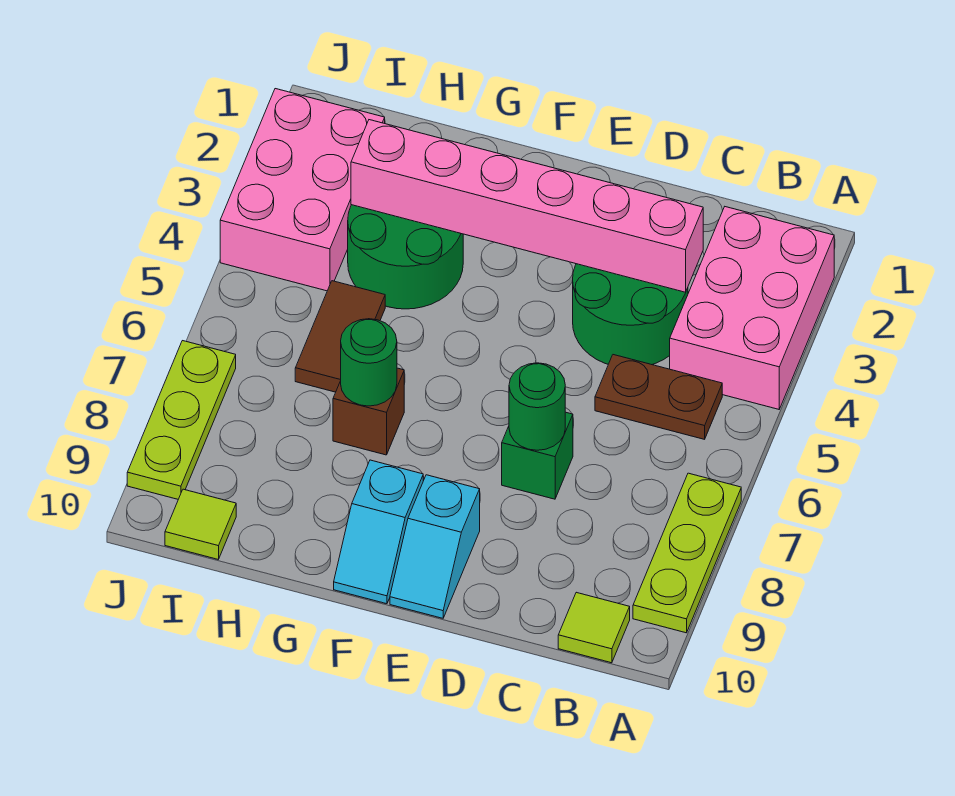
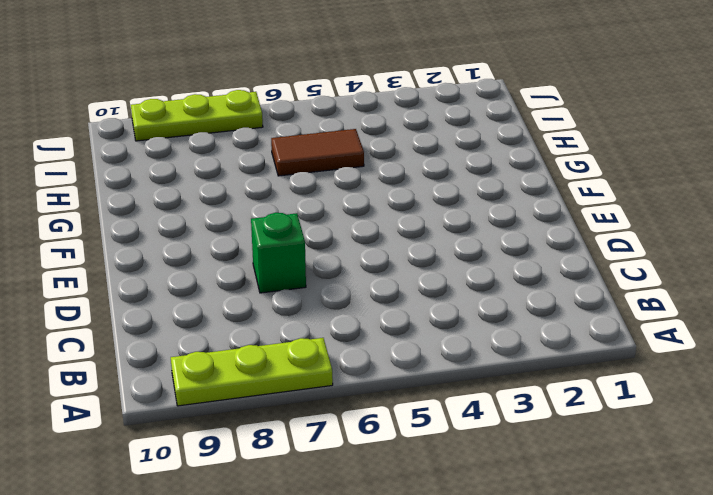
none -> pink brick A2:B4 level 1
none -> brown plate B5:C5 level 1
none -> lime tile B10 level 1

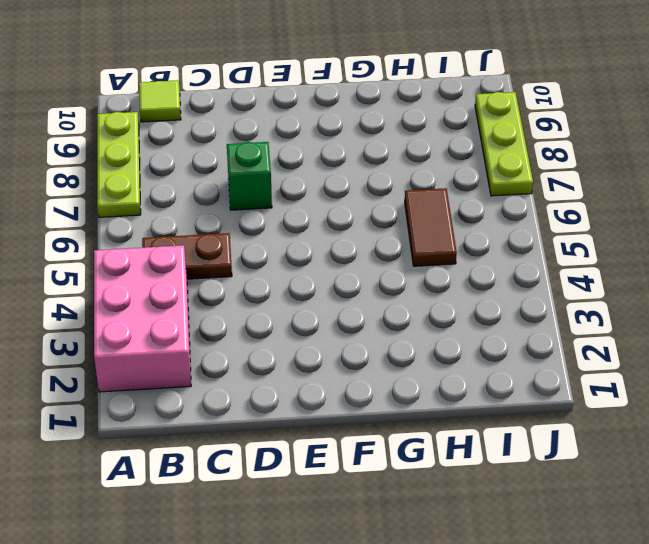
none -> green round brick C3:D4 level 1
none -> cyan slope E9:E10 level 1 top 9
none -> cyan slope F9:F10 level 1 top 9

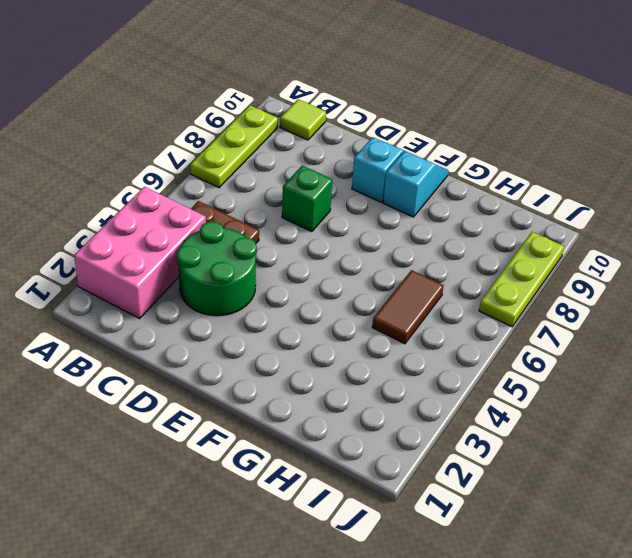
none -> green round brick G3:H4 level 1
none -> brown brick G7 level 1
none -> pink brick I2:J4 level 1

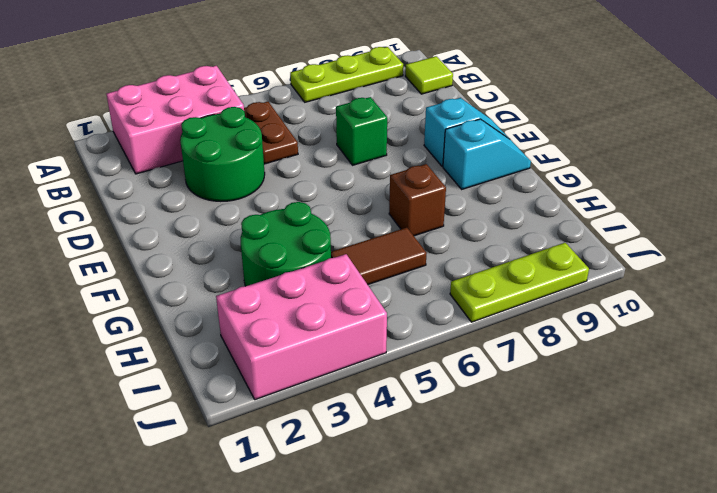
none -> lime tile I10 level 1
none -> pink brick C3:H3 level 2
none -> green round brick D7 level 2

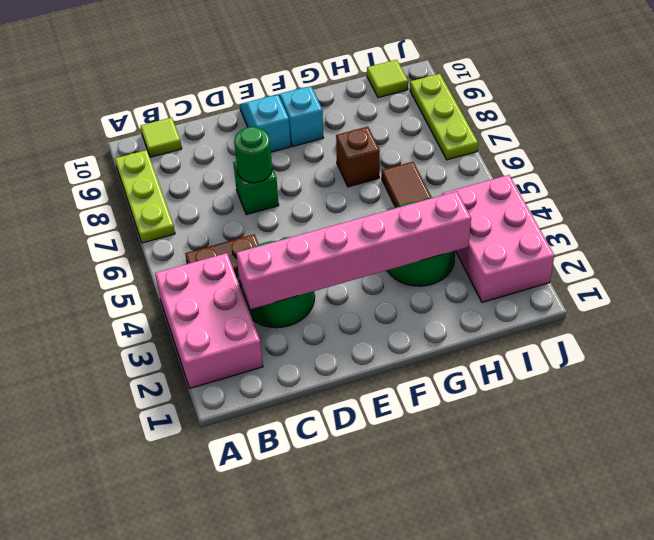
none -> green round brick G7 level 2

